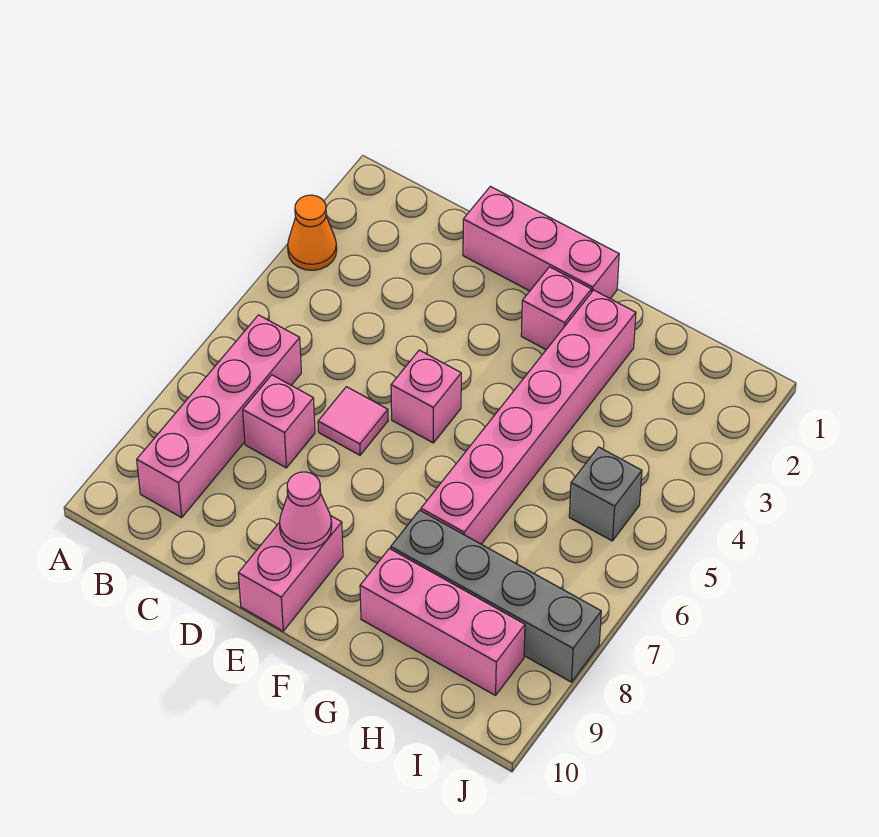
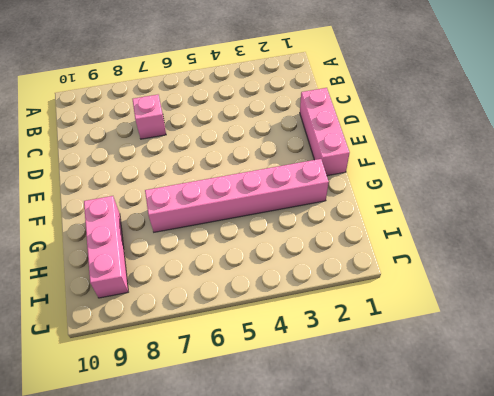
none -> orange cone A3 level 1
none -> pink brick B6:B9 level 1
none -> pink tile D6 level 1

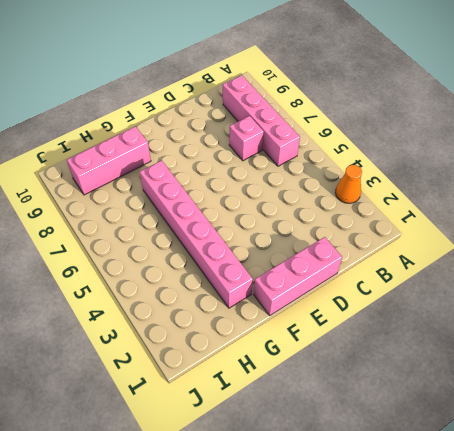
none -> pink tile D6 level 1
none -> pink brick E5 level 1
none -> pink brick E9:E10 level 1

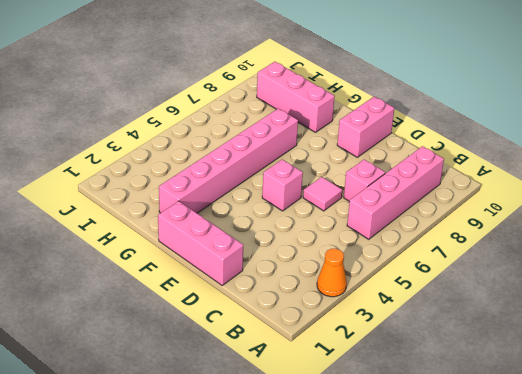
none -> pink brick F2 level 1
none -> grey brick G8:J8 level 1
none -> grey brick I5 level 1

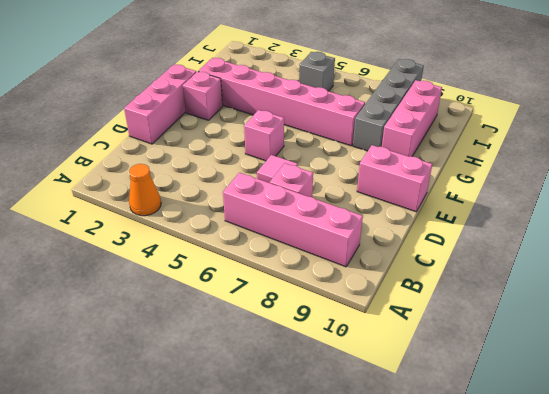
none -> pink cone E9 level 2

